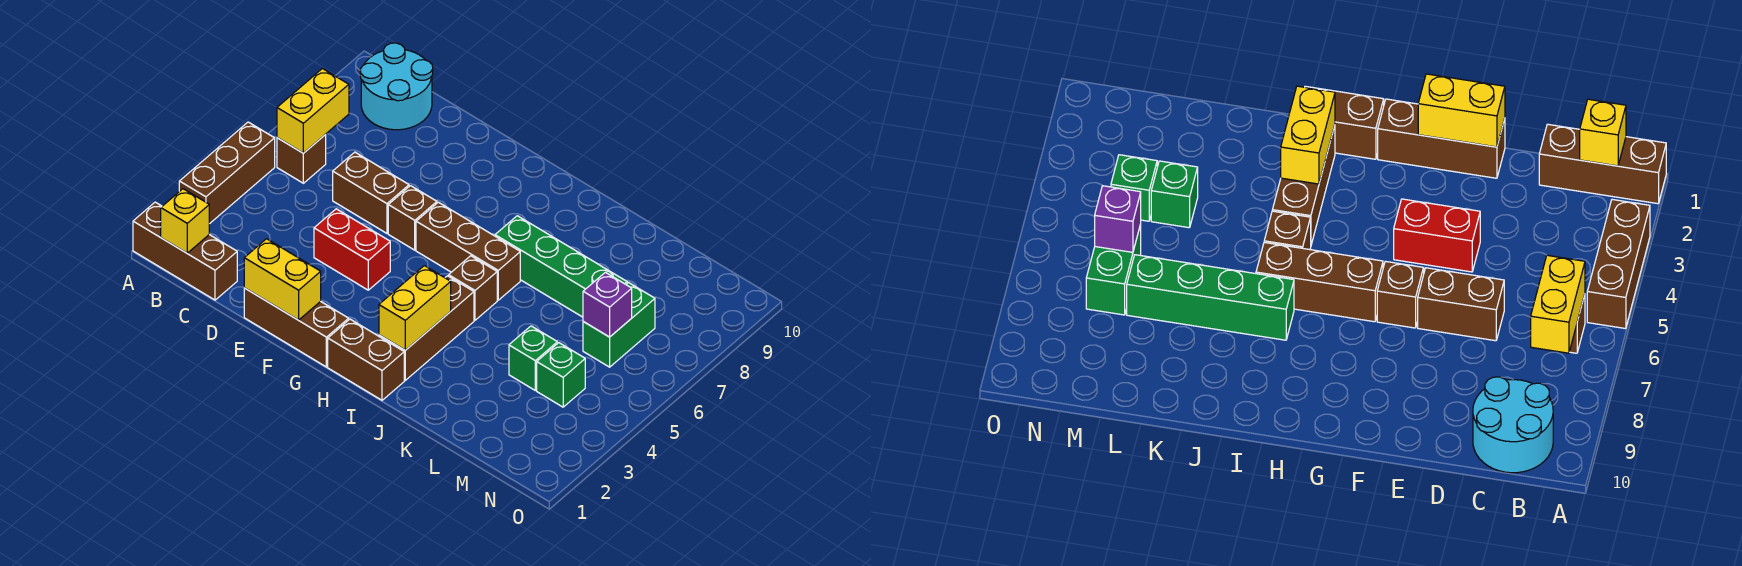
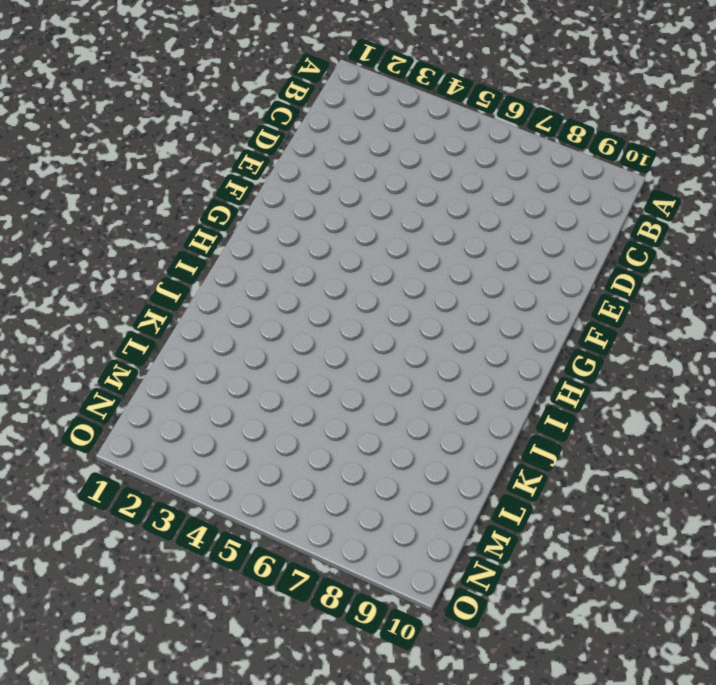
none -> brown brick A1:C1 level 1
none -> brown brick A3:A5 level 1
none -> brown brick B6 level 1

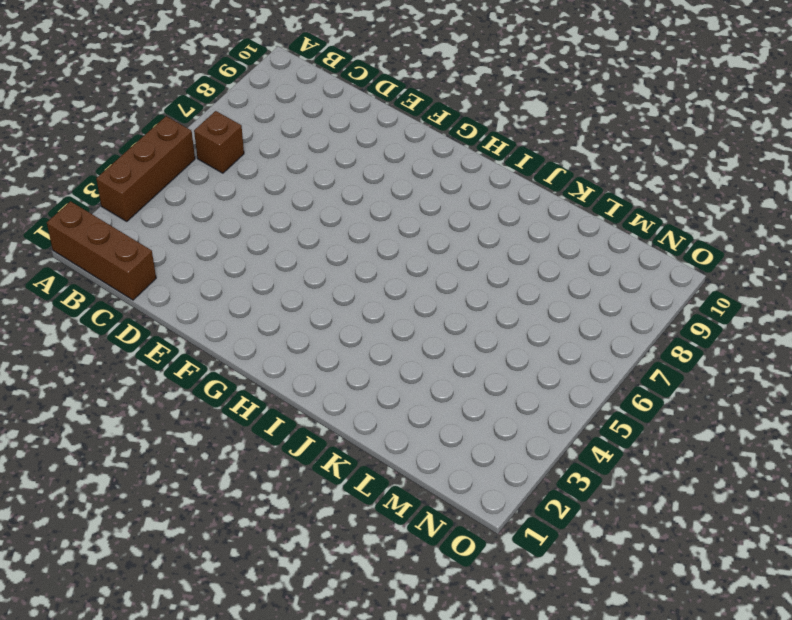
none -> cyan round brick B9:C10 level 1
none -> brown brick D6:E6 level 1
none -> brown brick E1:G1 level 1

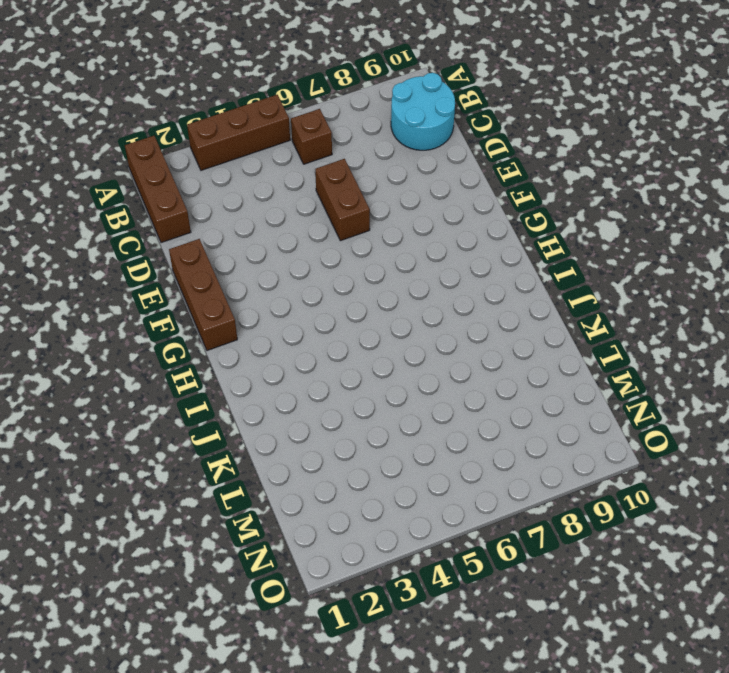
none -> red brick E4:F4 level 1
none -> brown brick F6 level 1
none -> brown brick G6:I6 level 1

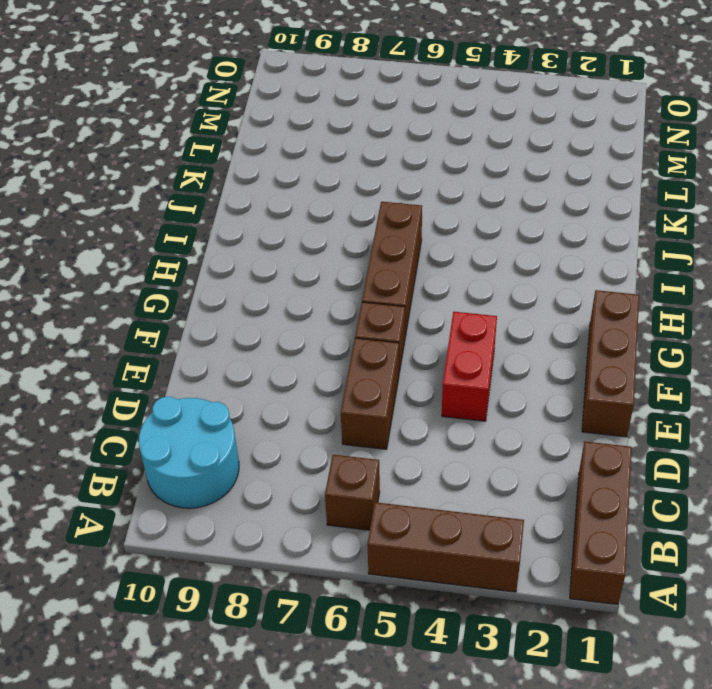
none -> brown brick H1:I1 level 1
none -> brown brick I2:I4 level 1
none -> brown brick I5 level 1

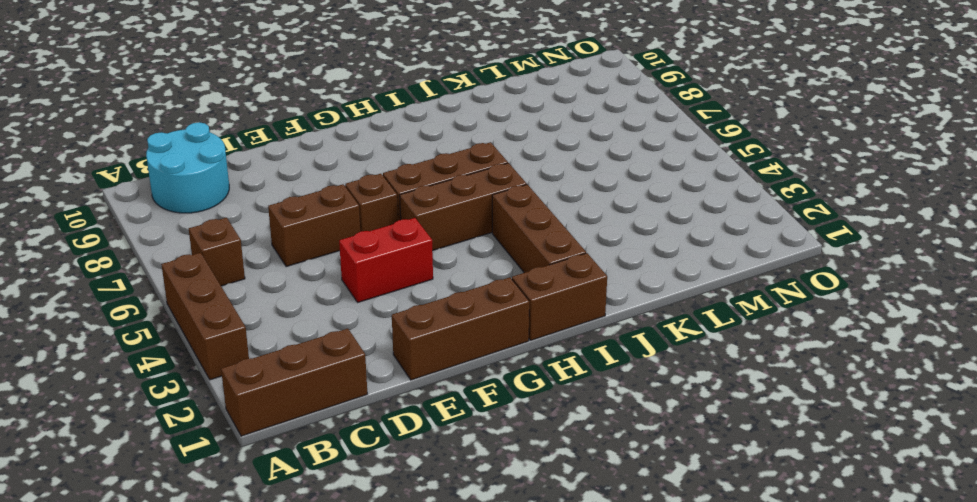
brown brick G5:I5 level 1 -> brown brick I5 level 1
none -> green brick I7:L7 level 1
none -> green brick L4 level 1
none -> green brick M4 level 1

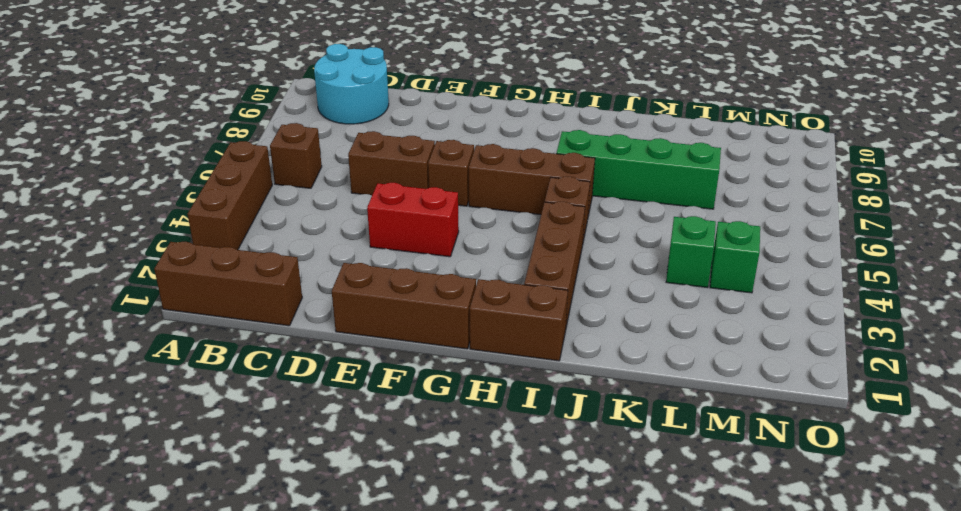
none -> green brick M6:M7 level 1
none -> yellow brick B1 level 2
none -> yellow brick B6:B7 level 2

